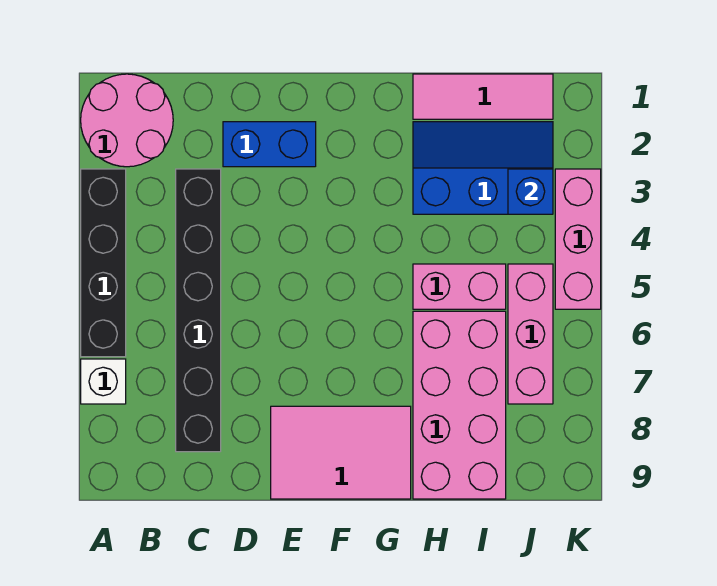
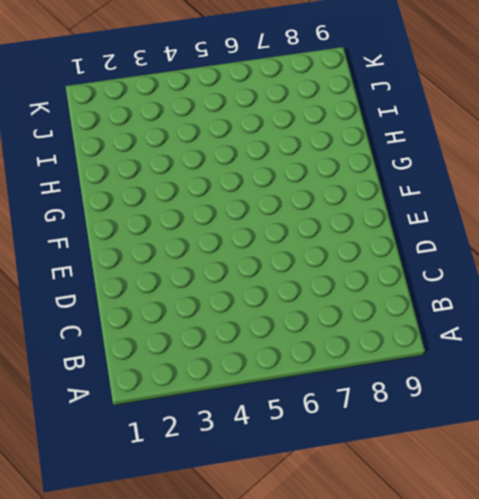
none -> pink round brick A1:B2 level 1
none -> black brick A3:A6 level 1
none -> white brick A7 level 1

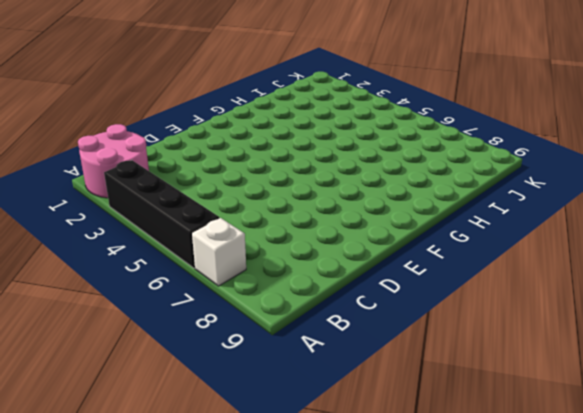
none -> black brick C3:C8 level 1
none -> blue brick D2:E2 level 1
none -> pink tile E8:G9 level 1

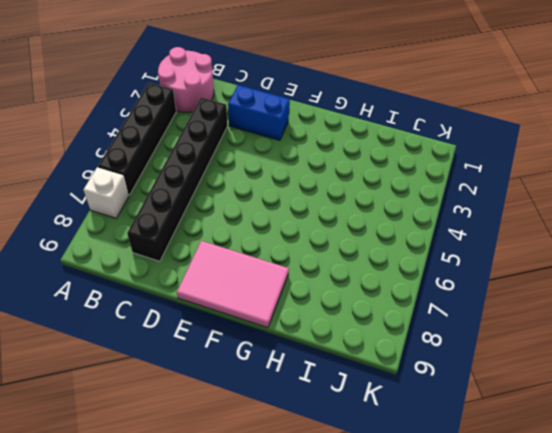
none -> pink tile H1:J1 level 1
none -> blue slope H2:J3 level 1 top 3
none -> pink brick H5:I5 level 1

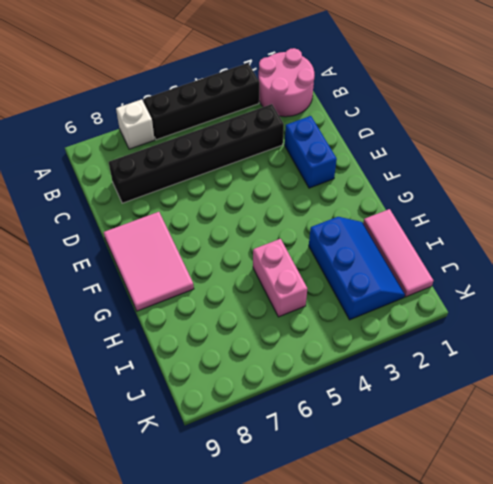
none -> pink brick H6:I9 level 1
none -> pink brick J5:J7 level 1
none -> pink brick K3:K5 level 1

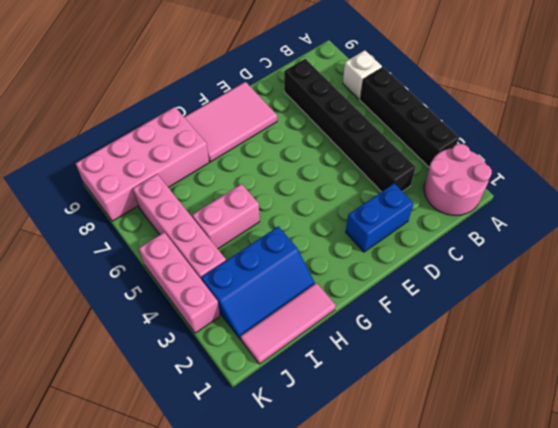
pink brick H8:K9 level 1 -> pink brick H6:I9 level 1
pink brick J4:J7 level 1 -> pink brick J5:J7 level 1
none -> blue brick J3 level 2

